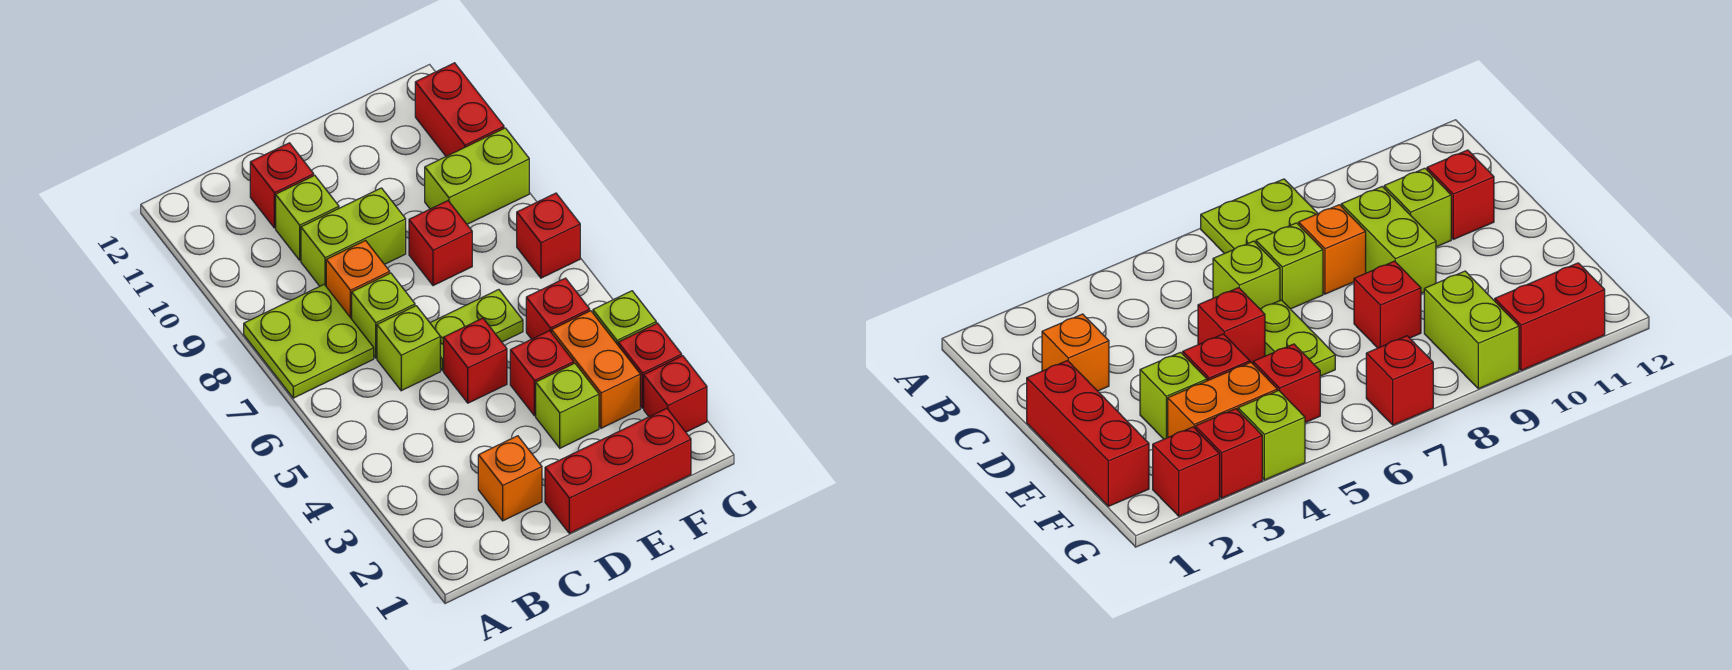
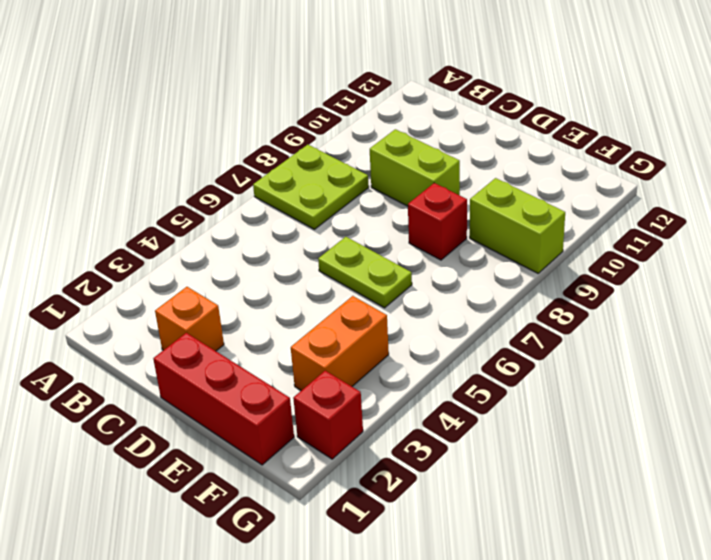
none -> lime brick C6 level 1
none -> lime brick C7 level 1
none -> orange brick C8 level 1

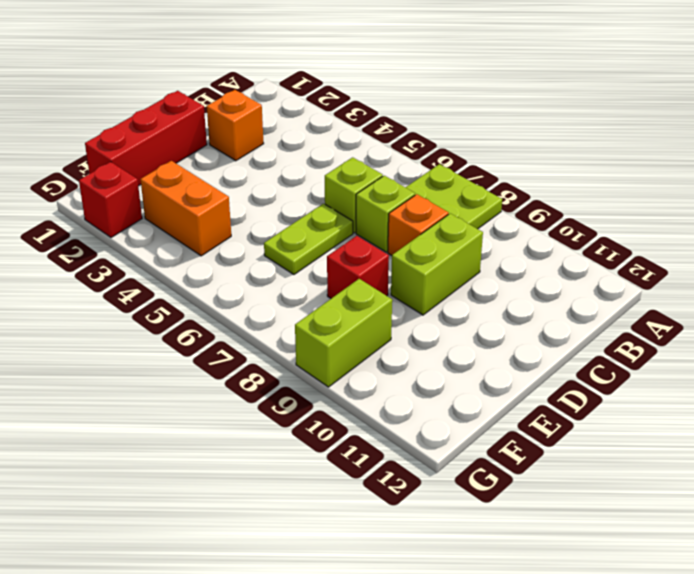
none -> lime brick C10 level 1
none -> red brick C11 level 1
none -> red brick D5 level 1

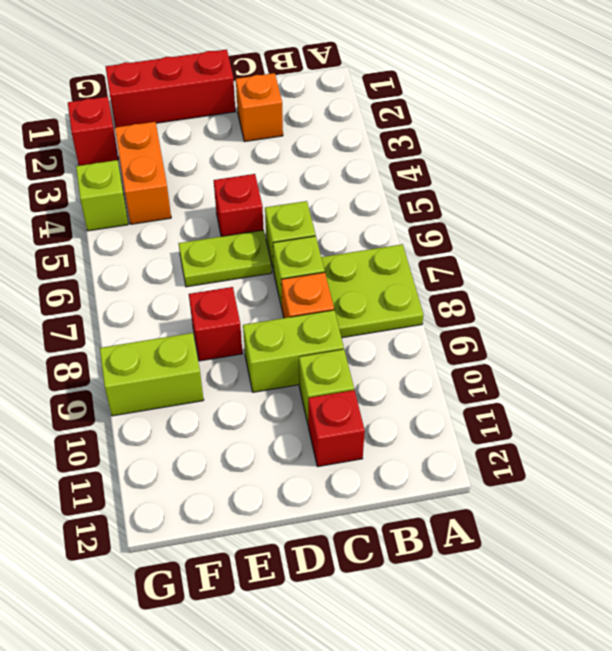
none -> lime brick E3 level 1
none -> red brick E4 level 1
none -> red brick F5 level 1

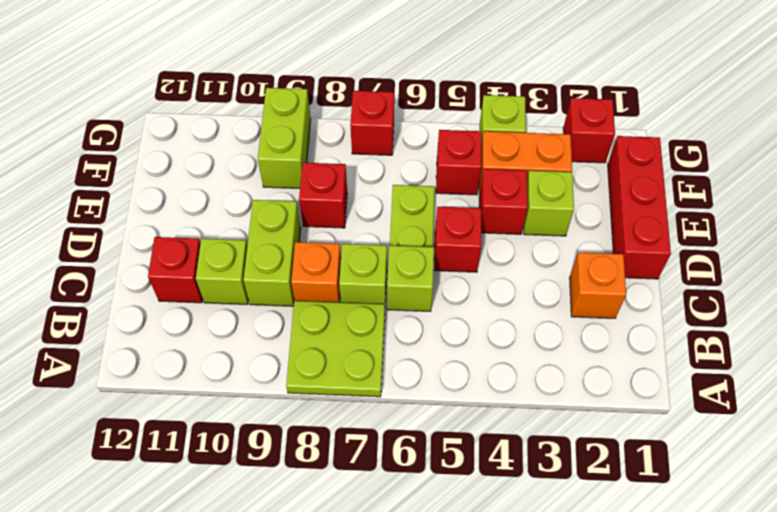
none -> red brick G3 level 1
none -> red brick G10:G11 level 1

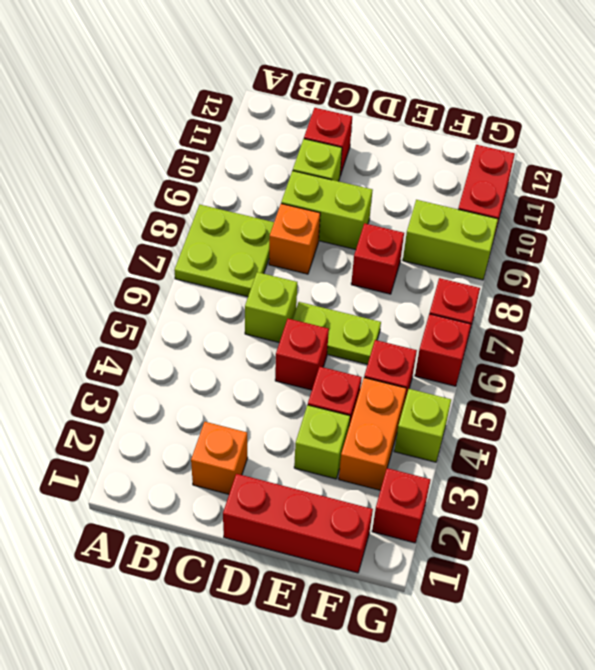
red brick G6 level 1 -> red brick G3 level 1
none -> lime brick C7 level 1

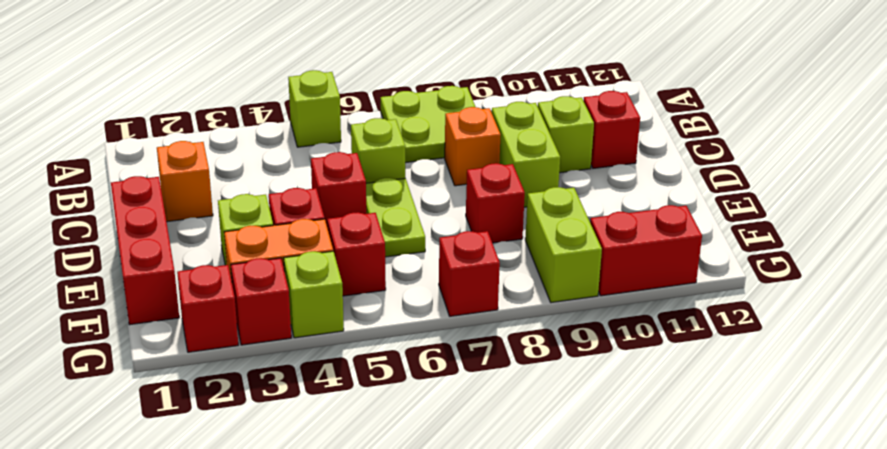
lime brick A5 level 1 -> lime brick C7 level 1

